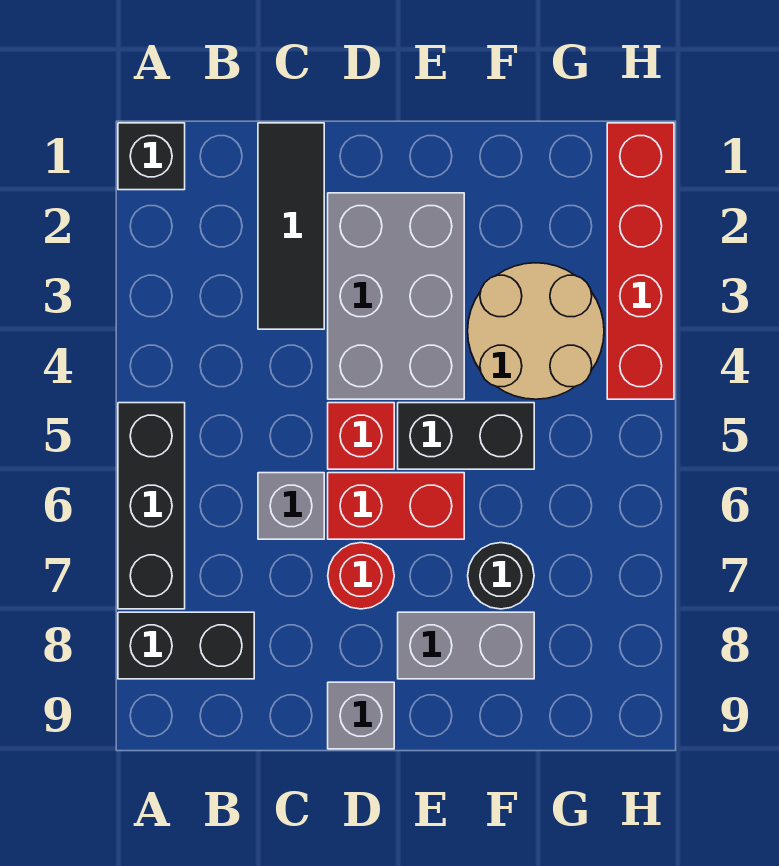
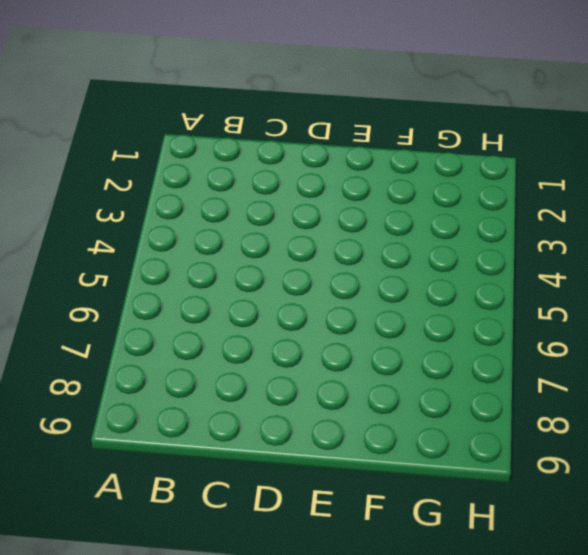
none -> black brick A1 level 1
none -> black brick A5:A7 level 1
none -> black brick A8:B8 level 1

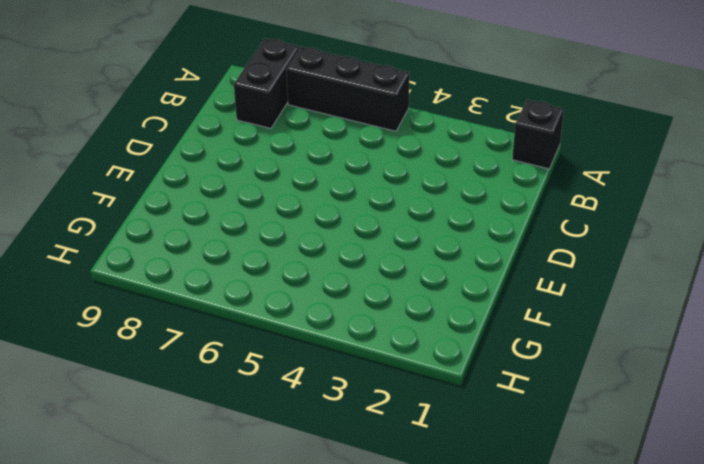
none -> black tile C1:C3 level 1
none -> grey brick C6 level 1
none -> grey brick D2:E4 level 1

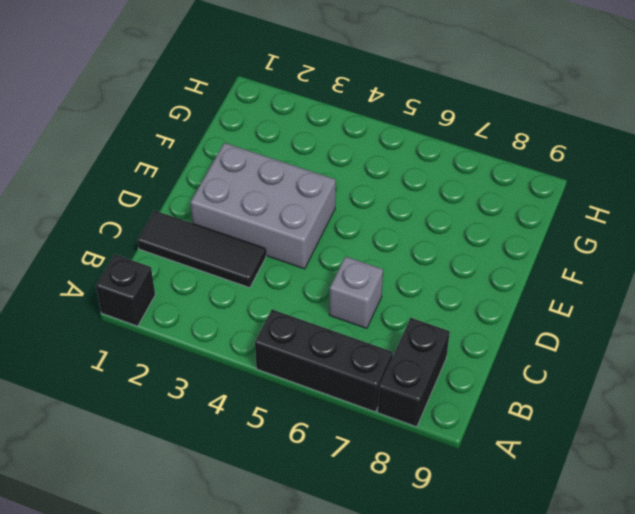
none -> red brick D5 level 1
none -> red brick D6:E6 level 1
none -> red round brick D7 level 1

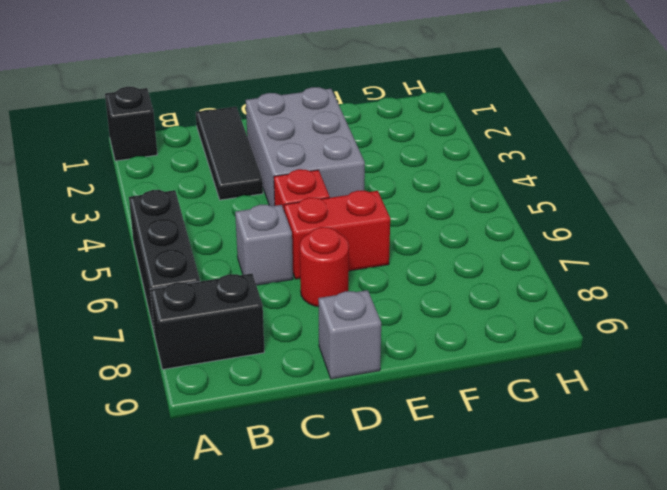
none -> black brick E5:F5 level 1
none -> grey brick E8:F8 level 1
none -> tan round brick F3:G4 level 1

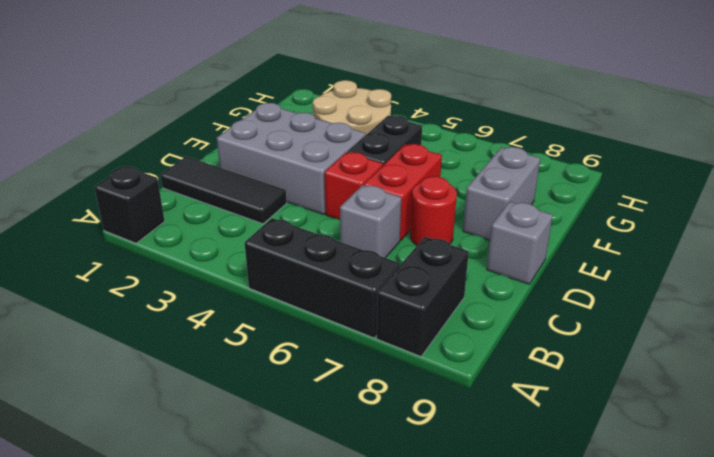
none -> black round brick F7 level 1
none -> red brick H1:H4 level 1

